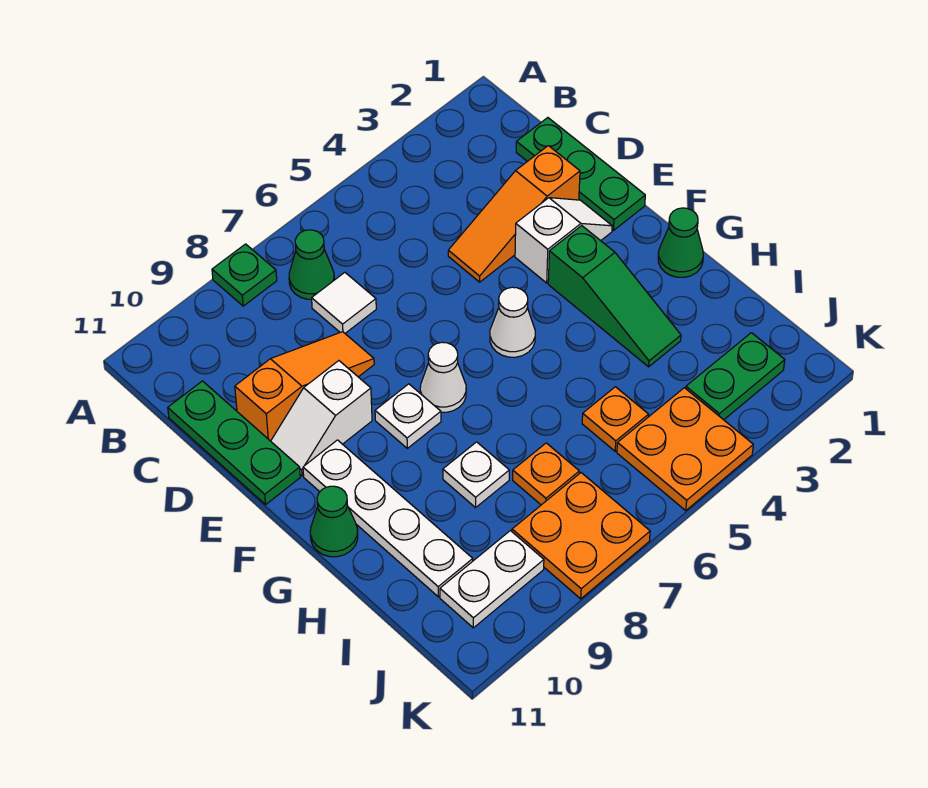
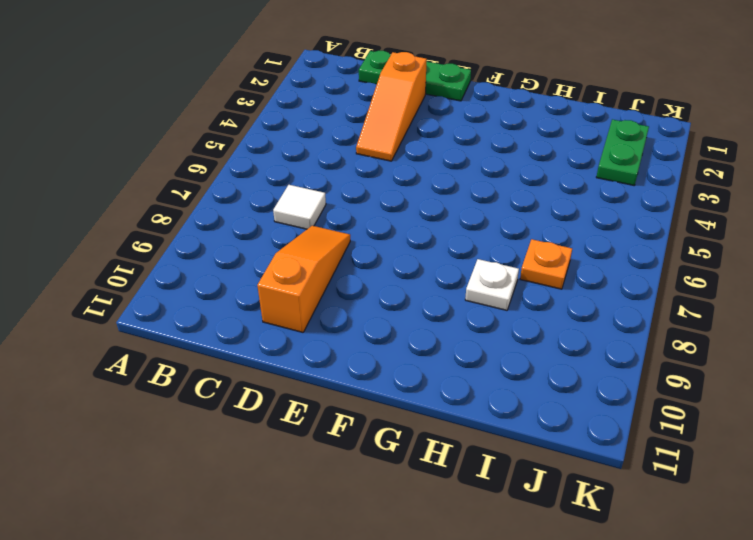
none -> green plate A8 level 1
none -> green cone B7 level 1
none -> green plate C11:E11 level 1

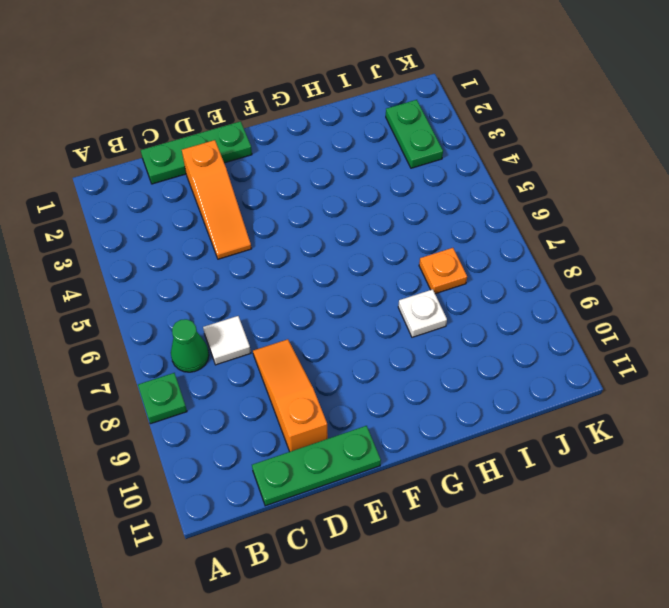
none -> white slope E2:E3 level 1 top 3
none -> white slope E9:E10 level 1 top 9
none -> green slope F3:H3 level 1 top F

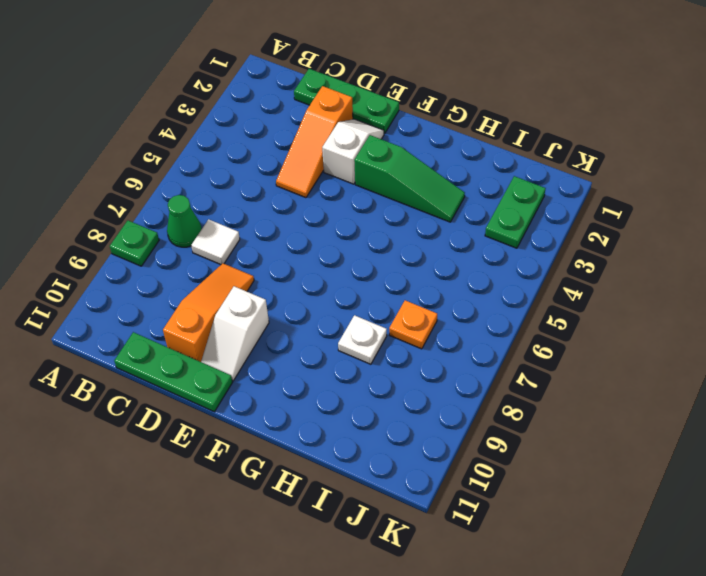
none -> white cone F5 level 1
none -> white cone F7 level 1
none -> white plate F8 level 1

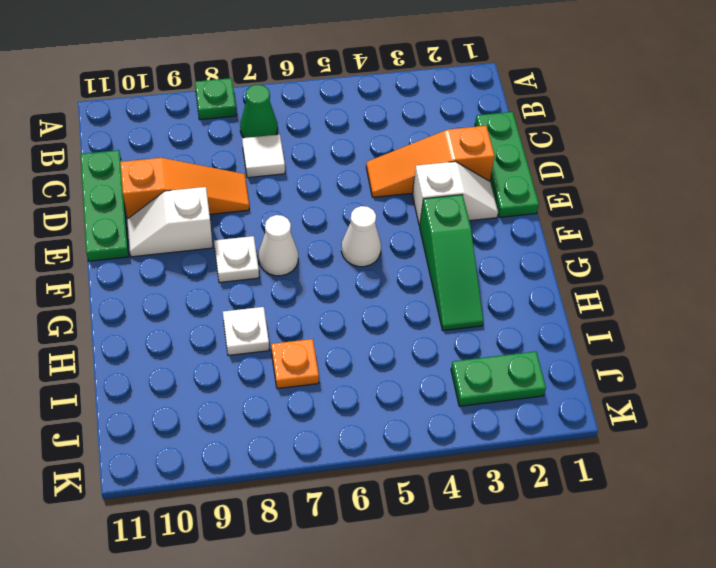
none -> white plate F10:I10 level 1
none -> green cone G1 level 1
none -> green cone G11 level 1

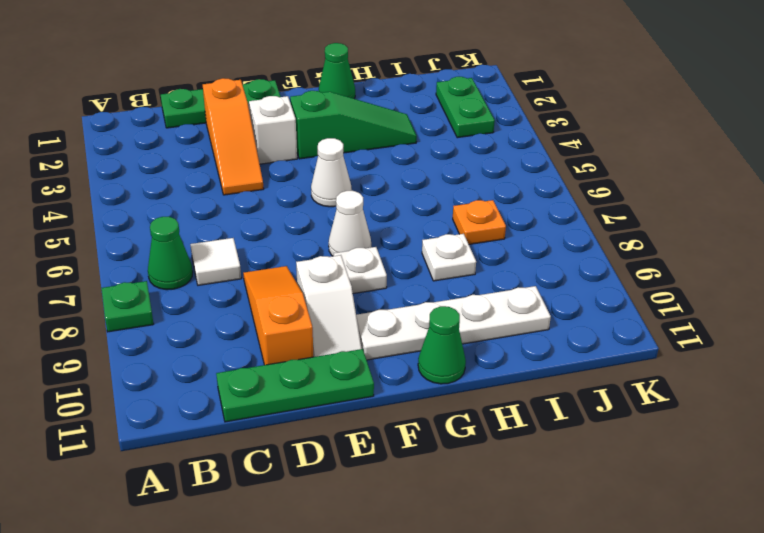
none -> orange plate I5 level 1
none -> orange plate J4:K5 level 1
none -> orange plate J7:K8 level 1

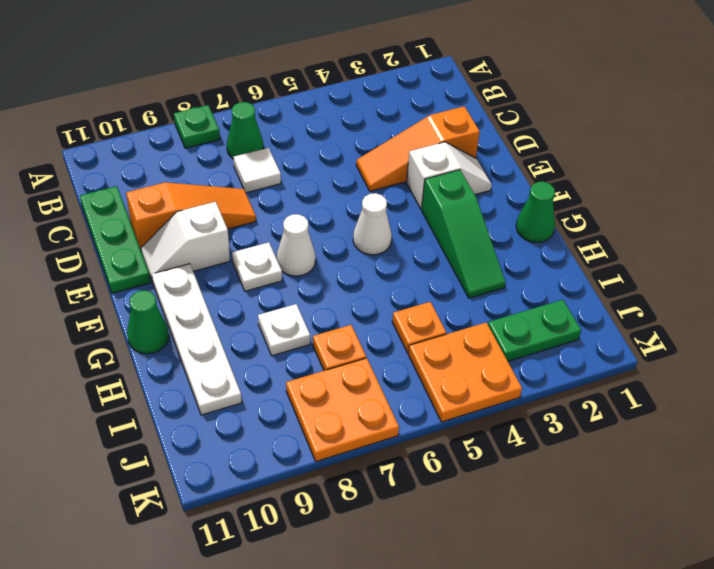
none -> green plate C1:E1 level 1
none -> white plate J9:J10 level 1

